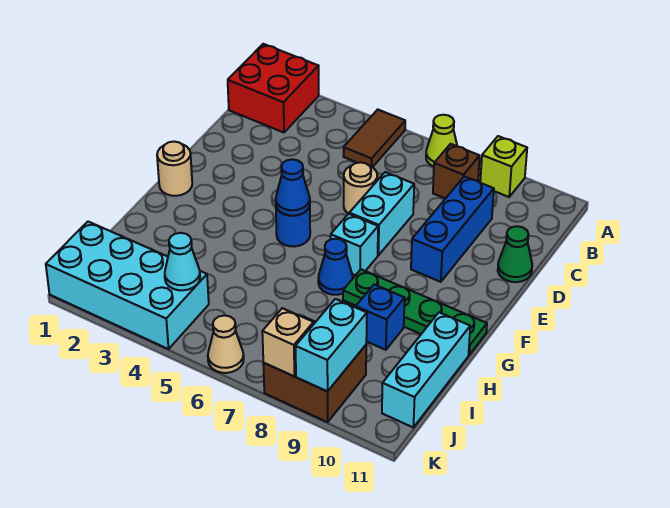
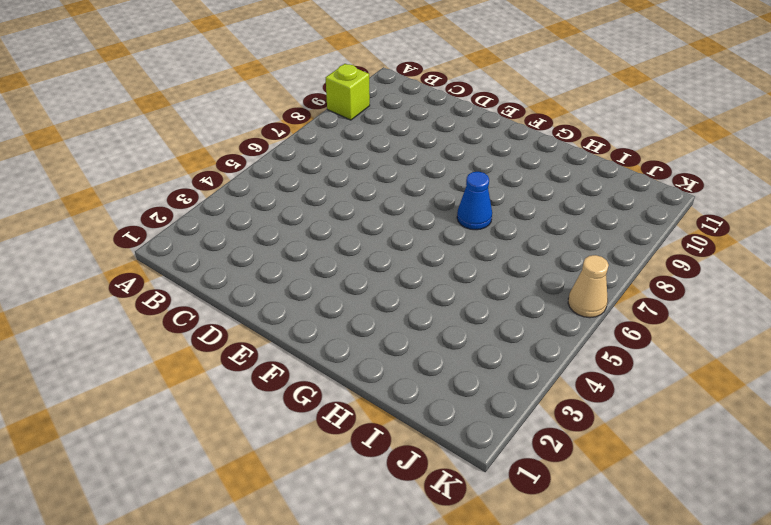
none -> red brick A1:B2 level 1
none -> brown tile A5:B5 level 1
none -> lime cone A7 level 1

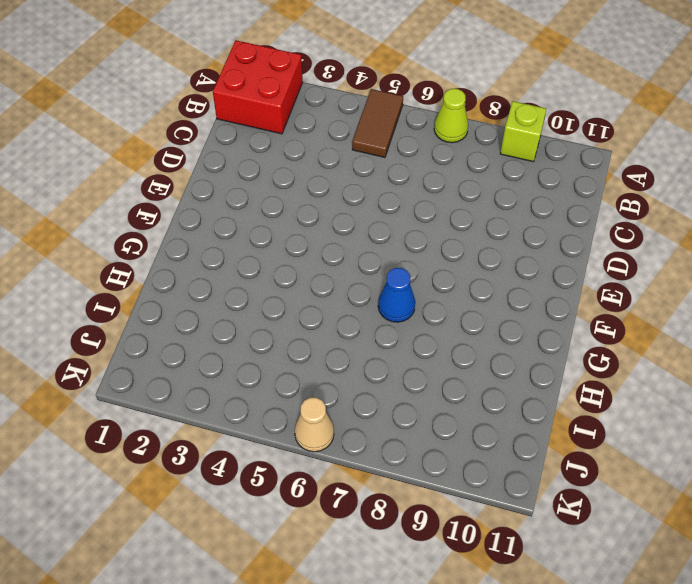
none -> brown brick B8 level 1
none -> blue brick C9:E9 level 1
none -> tan round brick D6 level 1

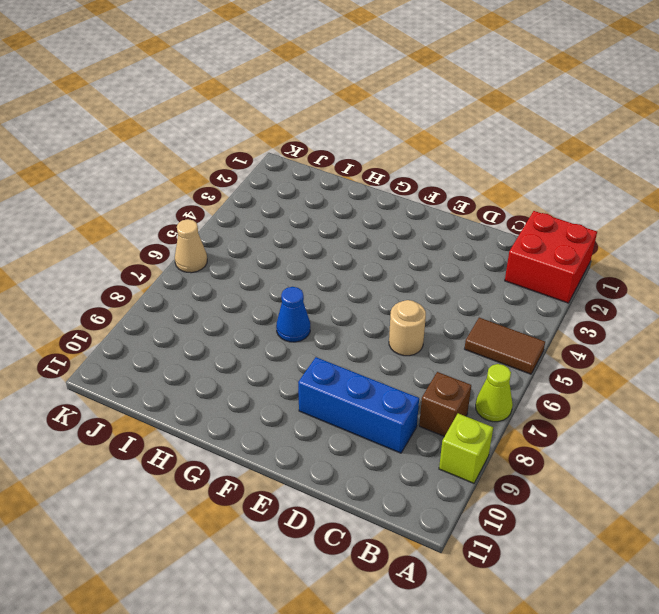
none -> cyan brick D7:E7 level 1
none -> green cone D11 level 1
none -> tan round brick F1 level 1

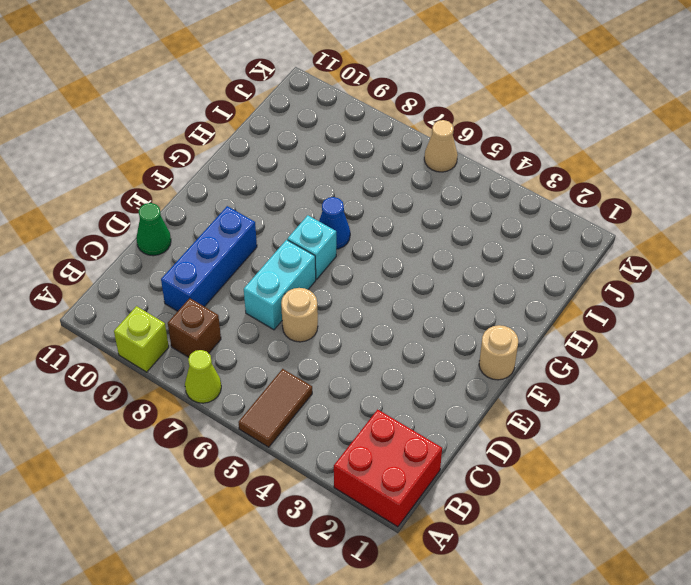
none -> blue round brick F5 level 1
none -> green plate G8:G11 level 1
none -> blue brick H9 level 1

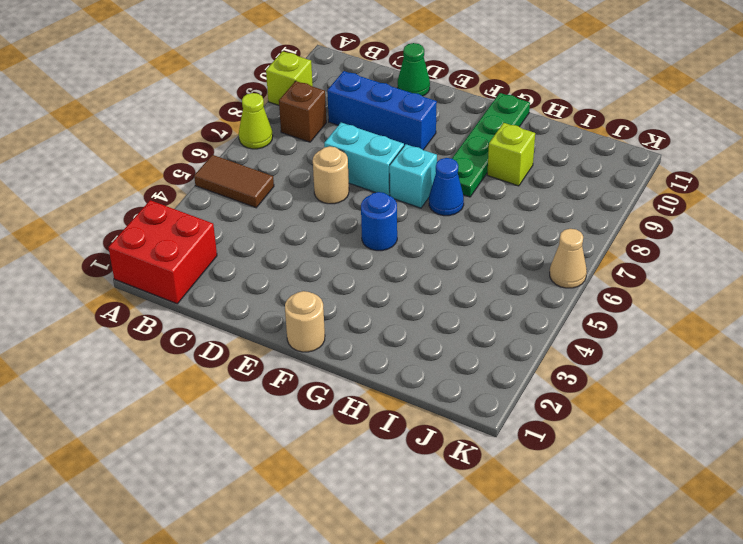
lime brick H9 level 1 -> blue brick H9 level 1
none -> cyan brick H11:J11 level 1
none -> cyan brick J1:K4 level 1
none -> brown brick J8:K9 level 1

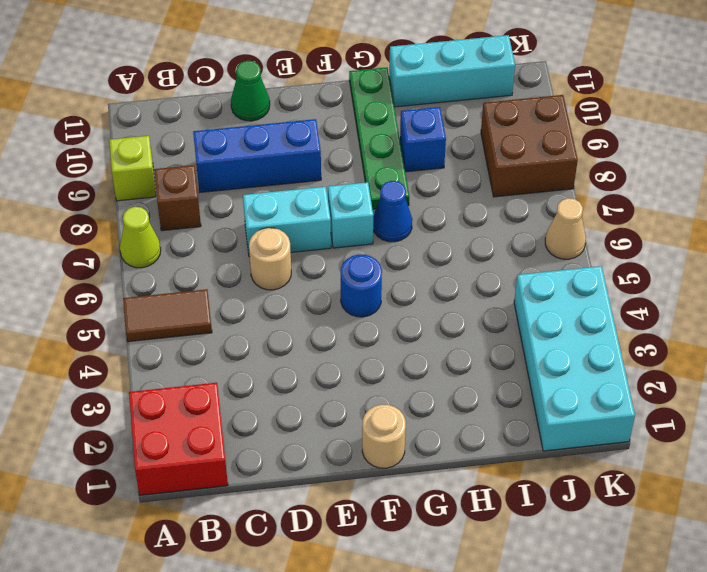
none -> blue cone F5 level 2
none -> cyan cone J4 level 2
none -> cyan brick J9:K9 level 2

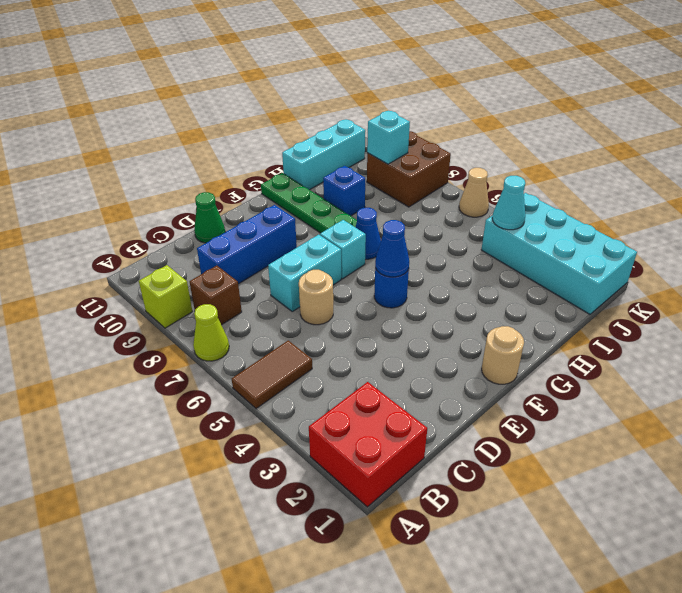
cyan brick J9 level 2 -> cyan brick J9:K9 level 2
none -> tan brick K8 level 2

